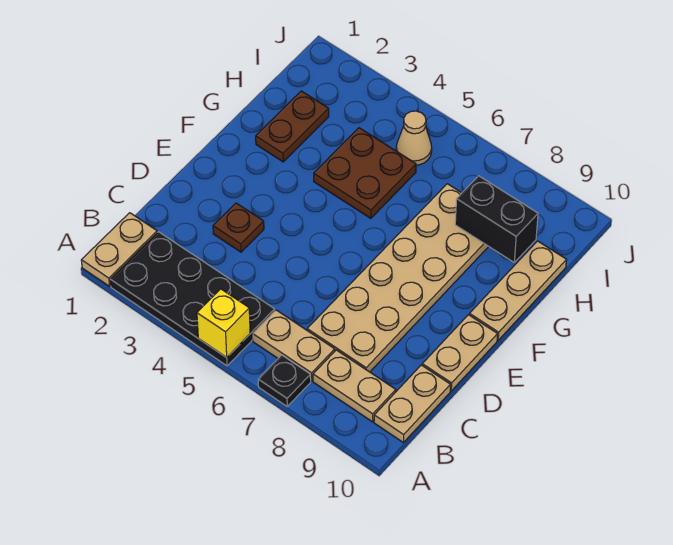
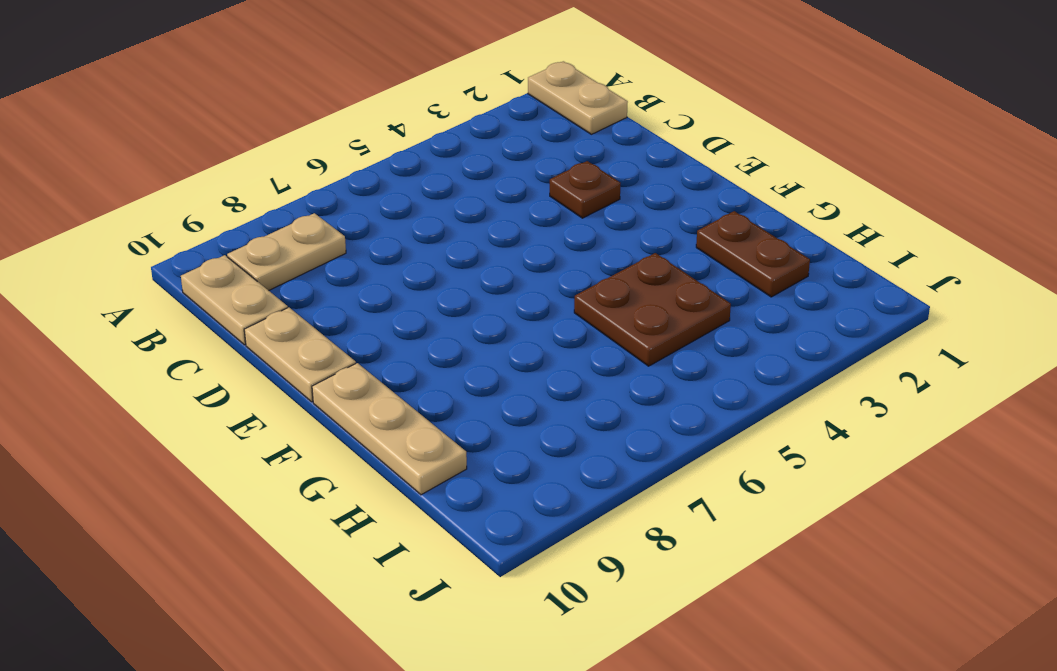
none -> black plate A2:B5 level 1
none -> black plate A7 level 1
none -> tan plate B6:B7 level 1

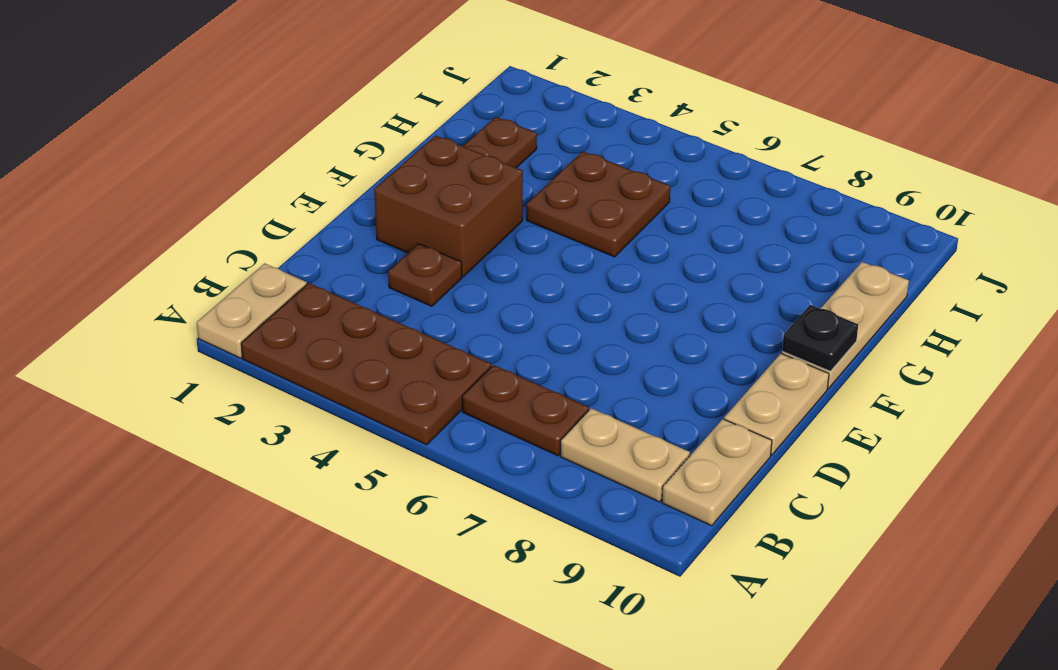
brown plate A2:B5 level 1 -> black plate A2:B5 level 1
brown plate B6:B7 level 1 -> tan plate B6:B7 level 1
brown brick E2:F3 level 1 -> none
black plate F10 level 2 -> black plate A7 level 1
none -> tan plate C7:H8 level 1
none -> tan cone I5 level 1
none -> yellow brick A5 level 2

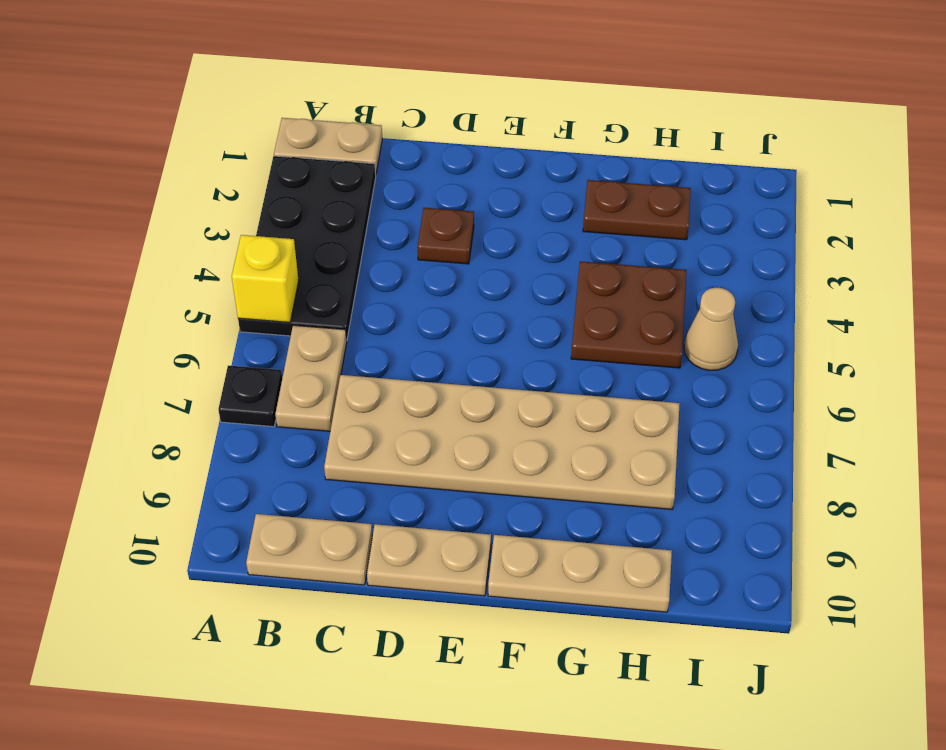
none -> tan plate B8:B9 level 1
none -> black brick H8:H9 level 2

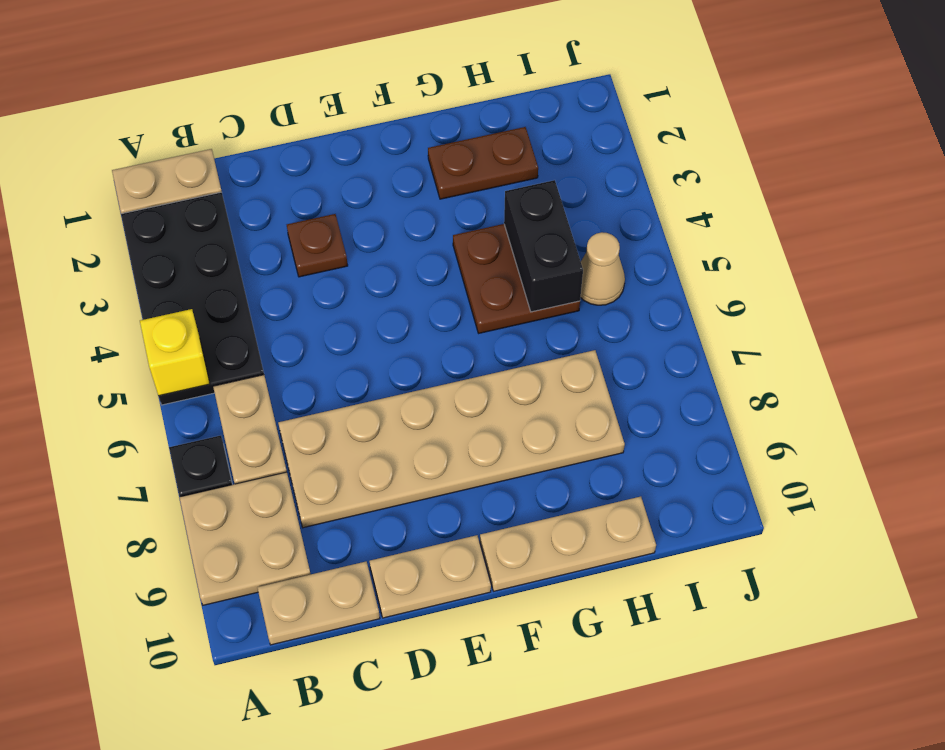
tan plate A8:B9 level 1 -> tan plate B8:B9 level 1
black brick H4:H5 level 2 -> black brick H8:H9 level 2

